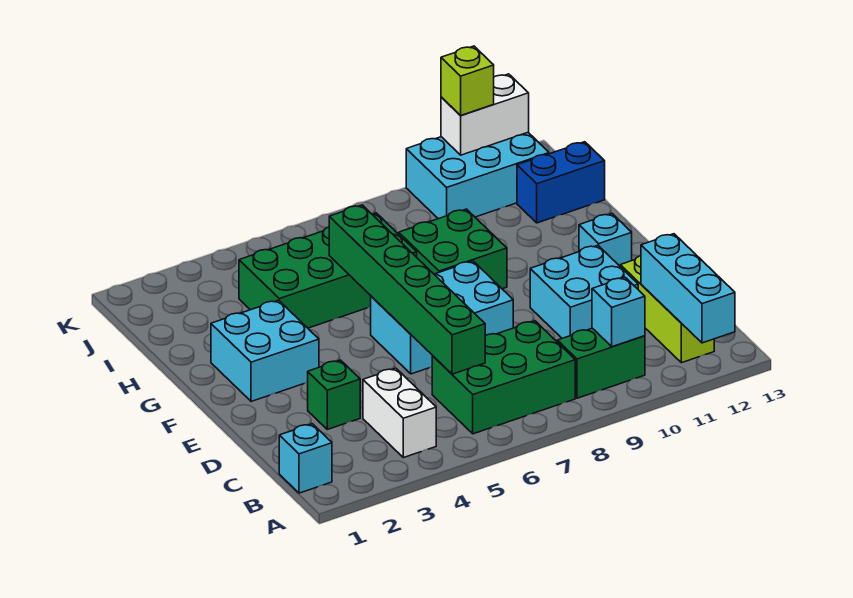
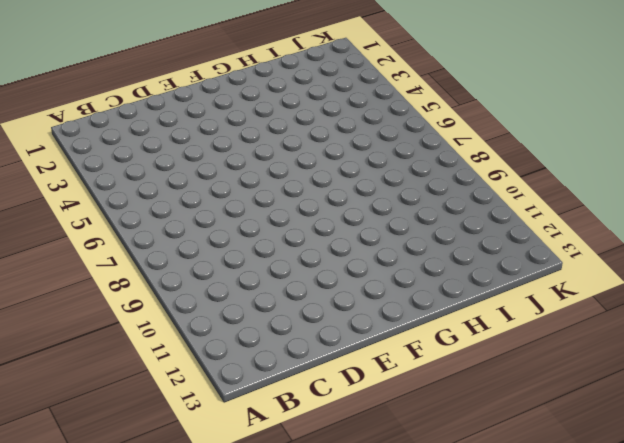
none -> cyan brick B1 level 1
none -> white brick B4:C4 level 1
none -> green brick B6:C8 level 1

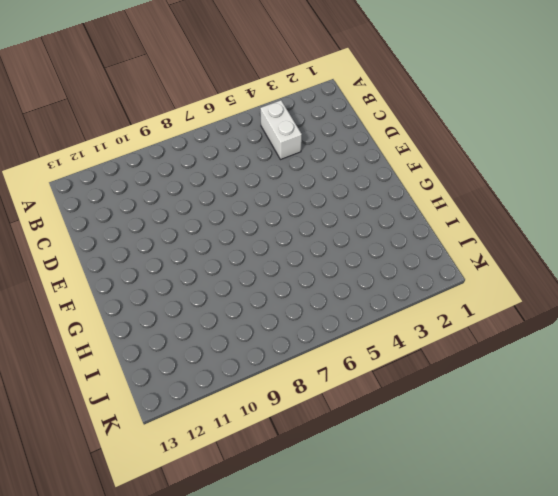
none -> cyan brick B1 level 1
none -> green brick B6:C8 level 1
none -> green brick B9:B10 level 1

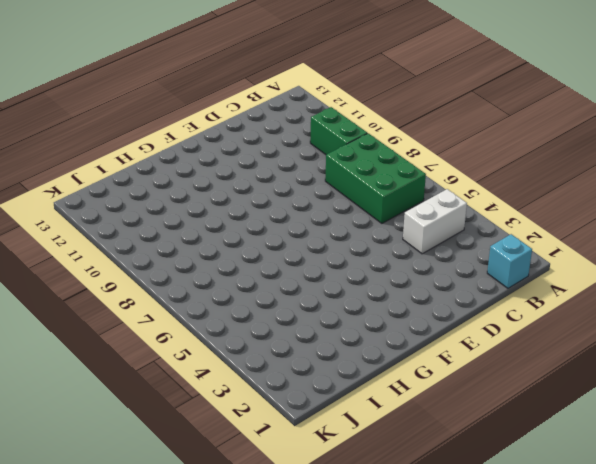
none -> lime brick B12:D12 level 1
none -> green brick D3 level 1
none -> cyan brick D10:E11 level 1

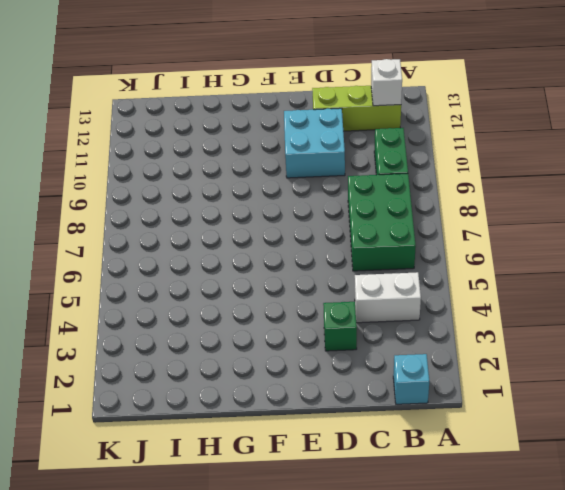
white brick B12 level 2 -> cyan brick A12:C12 level 2
none -> cyan brick E6:F8 level 1
none -> cyan brick F2:G3 level 1
none -> cyan brick F12 level 1

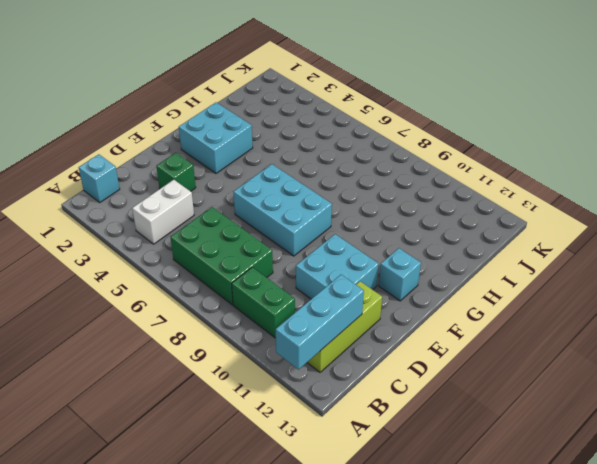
none -> green brick G8:H9 level 1
none -> green brick H4:I7 level 1
none -> blue brick I12:I13 level 1

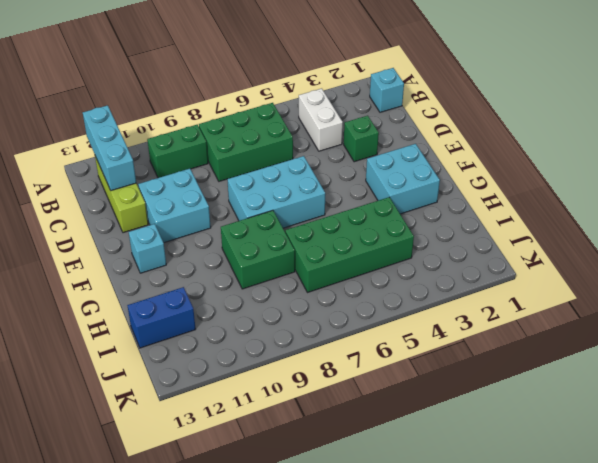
none -> cyan brick J10:K12 level 1
none -> cyan brick B10 level 2
none -> green brick C6:H6 level 2

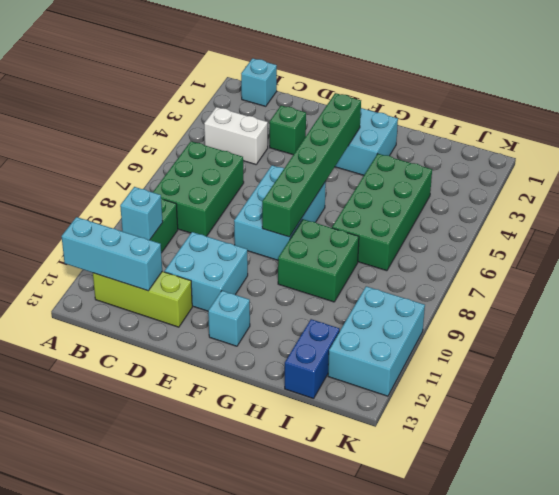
green brick F3:F8 level 2 -> green brick C6:H6 level 2
none -> white brick K11:K12 level 2
none -> lime brick K11 level 3

